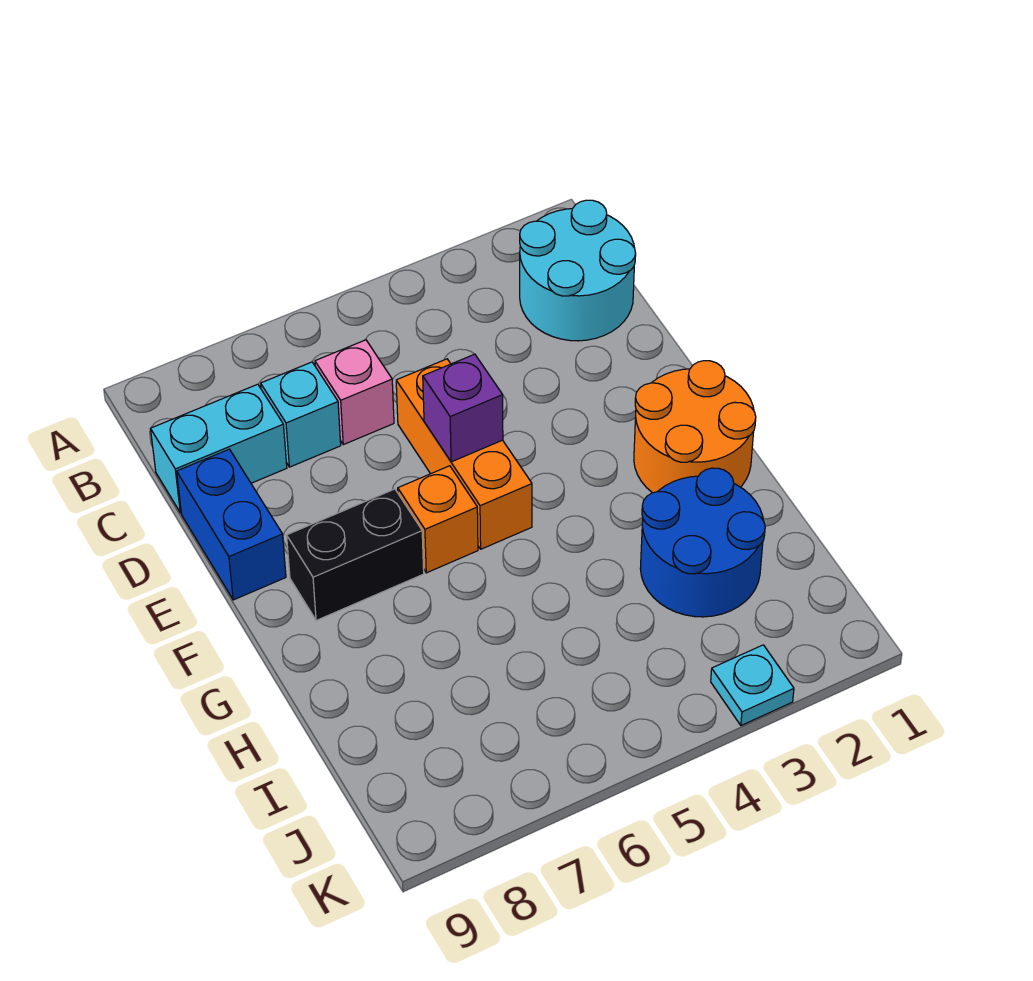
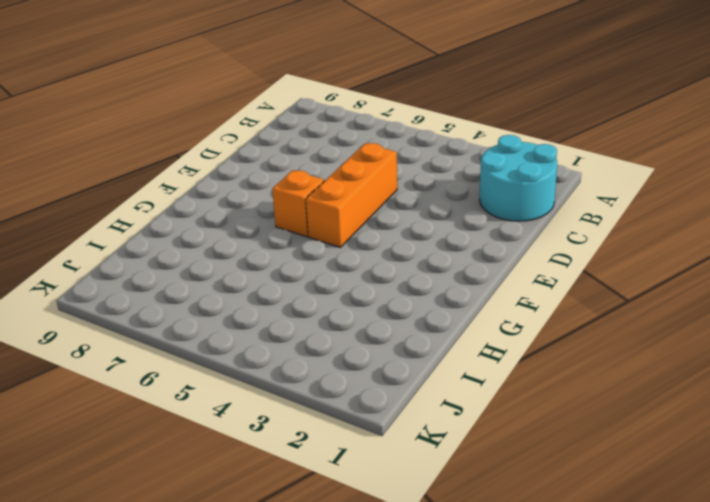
none -> pink brick C6 level 1
none -> cyan brick C7 level 1
none -> cyan brick C8:C9 level 1

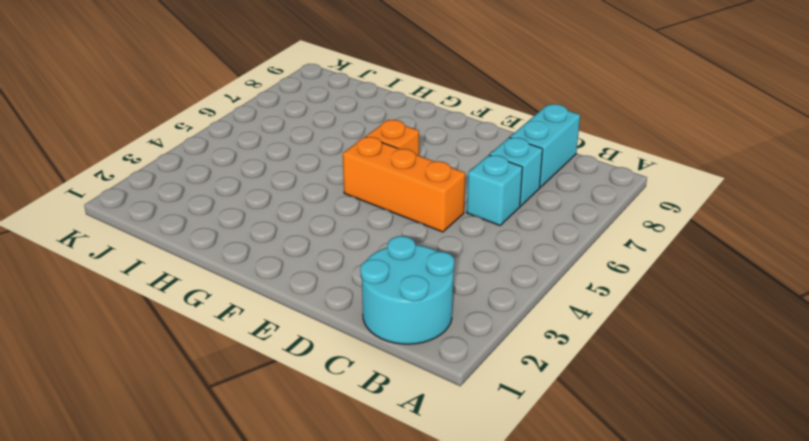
cyan brick C6 level 1 -> pink brick C6 level 1
none -> blue brick D9:E9 level 1
none -> orange round brick F1:G2 level 1
none -> black brick F7:F8 level 1

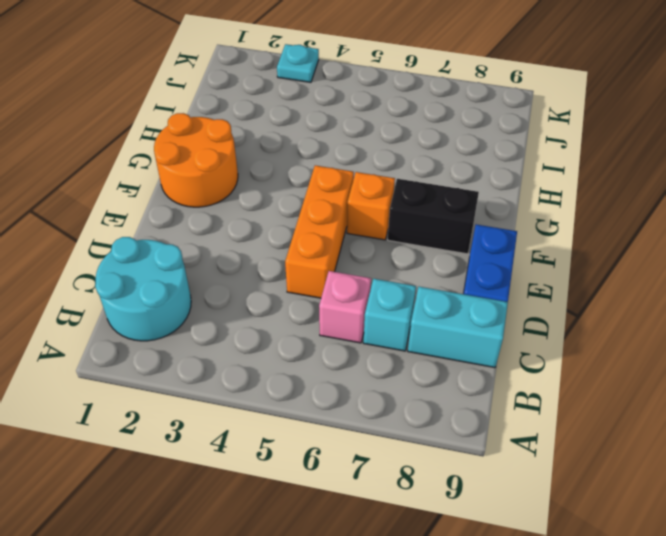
none -> blue round brick H2:I3 level 1
none -> purple brick E5 level 2

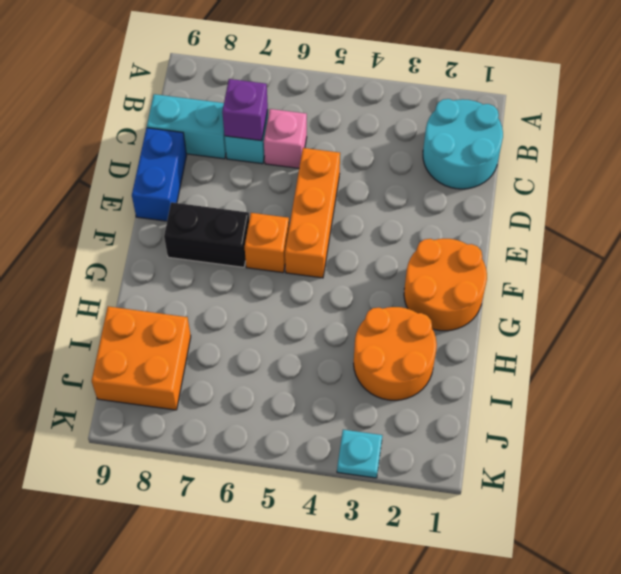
purple brick C7 level 2 -> purple brick E5 level 2
orange round brick H2:I3 level 1 -> blue round brick H2:I3 level 1
orange brick I8:J9 level 1 -> none

